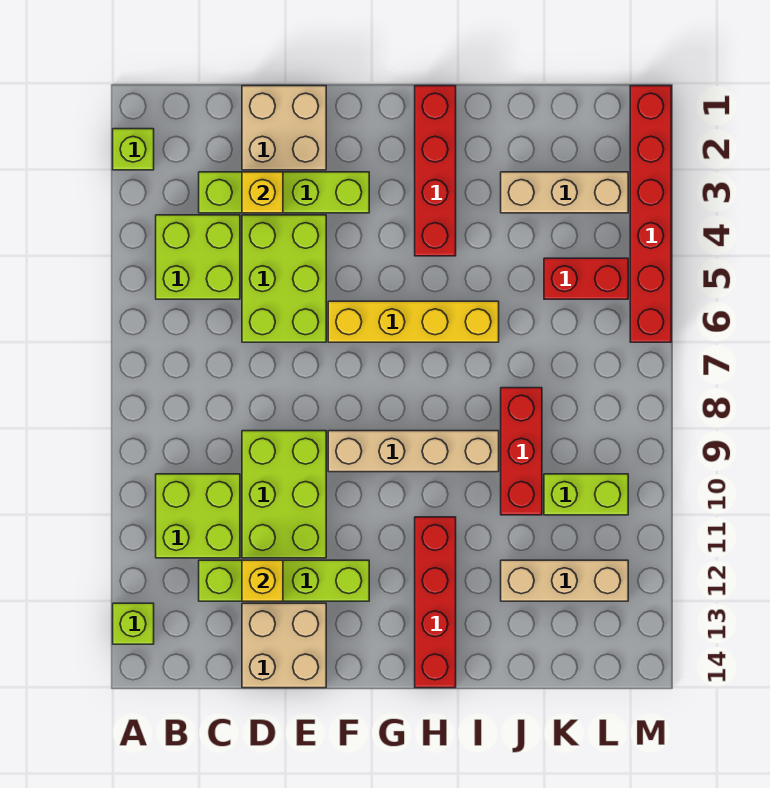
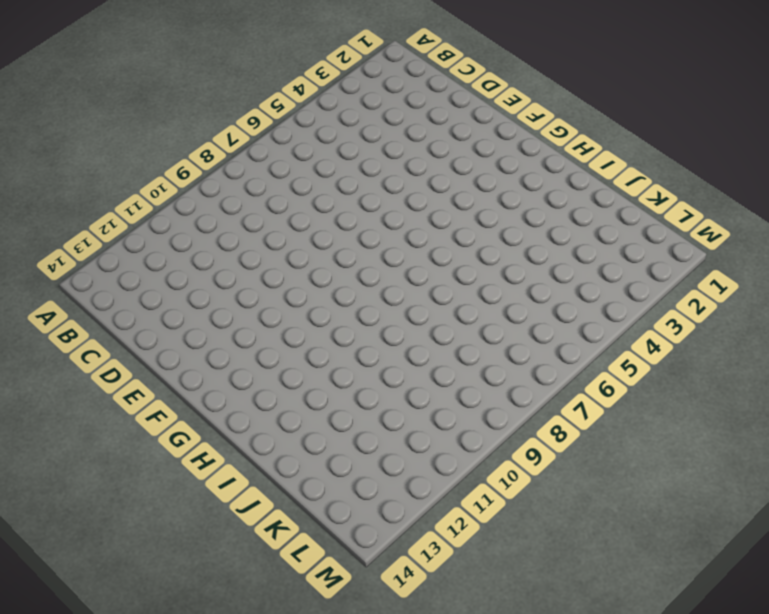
none -> lime brick A2 level 1
none -> lime brick A13 level 1
none -> lime brick B4:C5 level 1

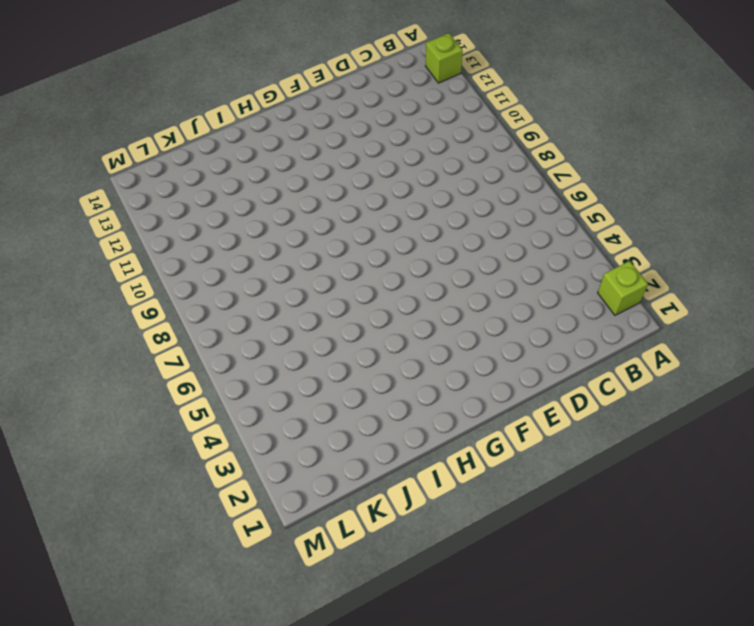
none -> lime brick B4:C5 level 1
none -> lime brick B10:C11 level 1
none -> lime brick C3:F3 level 1

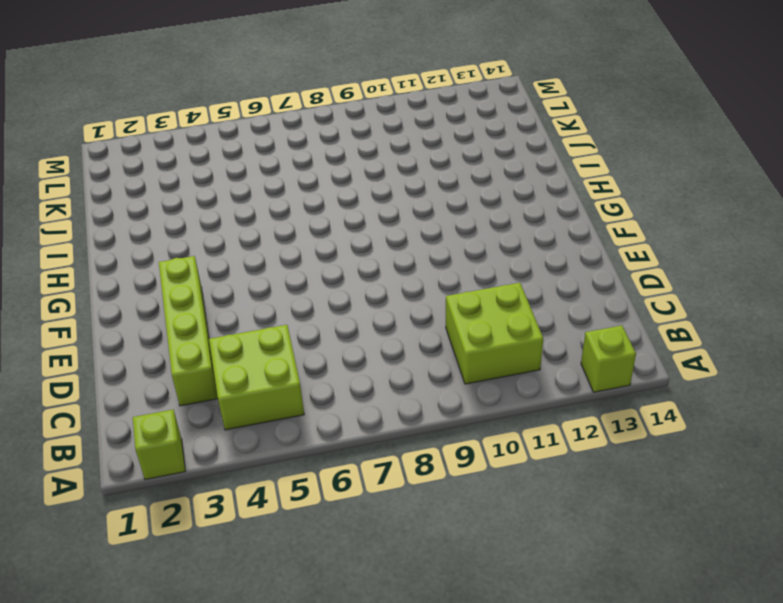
none -> lime brick C12:F12 level 1
none -> tan brick D1:E2 level 1
none -> lime brick D4:E6 level 1

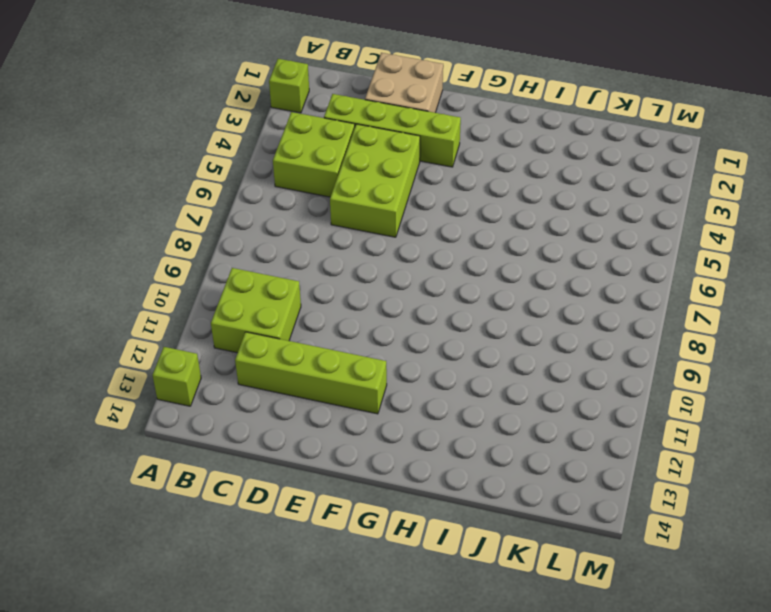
none -> lime brick D9:E11 level 1
none -> tan brick D13:E14 level 1
none -> yellow brick F6:I6 level 1

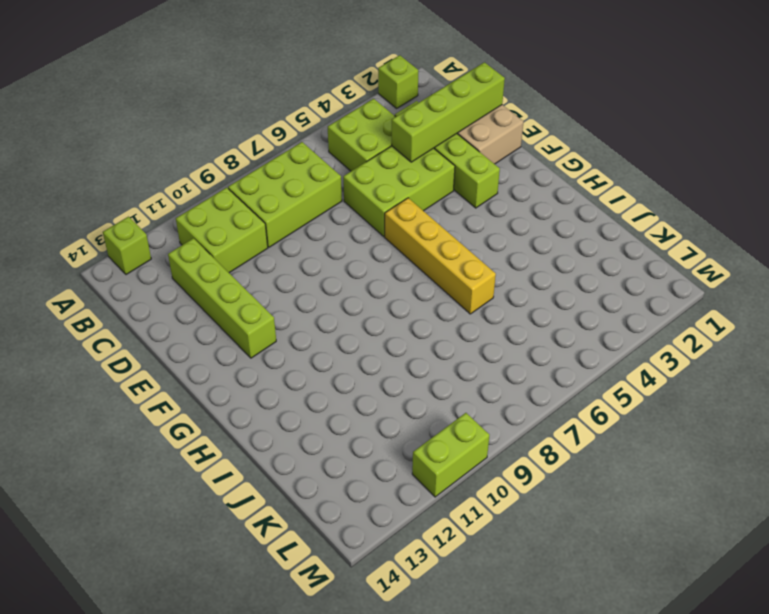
lime brick B7:C9 level 1 -> lime brick D9:E11 level 1
lime brick D1:D4 level 2 -> yellow brick D3 level 2
lime brick M10:M11 level 1 -> lime brick K10:L10 level 1
none -> tan brick D13:E14 level 1
none -> tan brick F9:I9 level 1
none -> red brick H1:H4 level 1

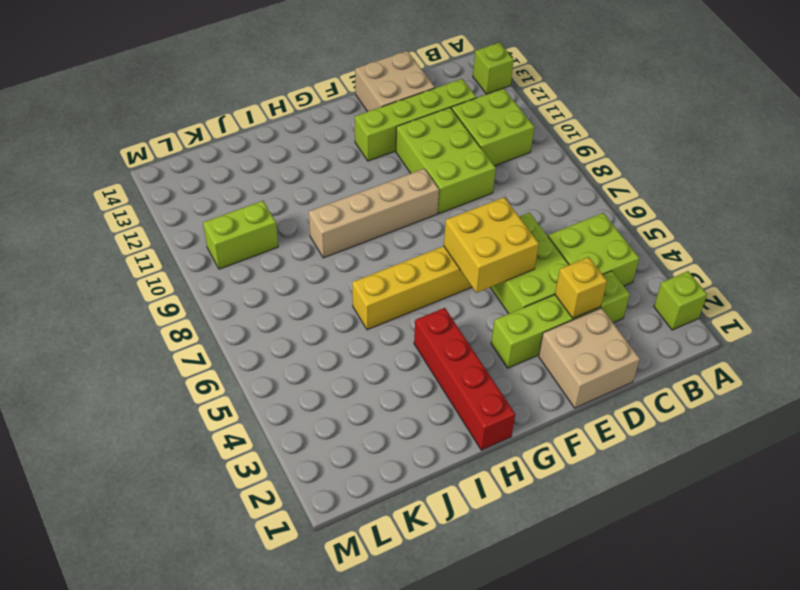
yellow brick E5:F6 level 2 -> none
none -> red brick H11:H14 level 1
none -> tan brick J3:L3 level 1
none -> red brick J8:J10 level 1

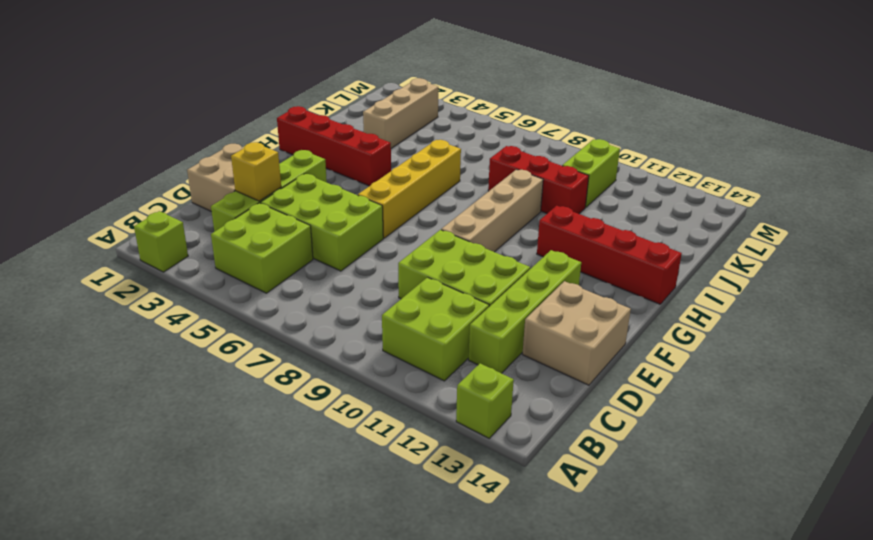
none -> tan brick J12:L12 level 1
none -> red brick K5:L5 level 1
none -> red brick M1:M6 level 1

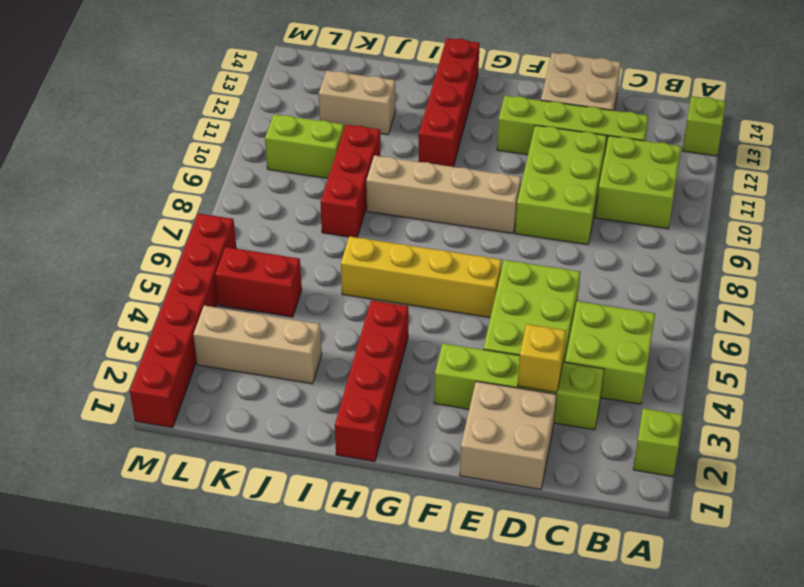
tan brick J12:K12 level 1 -> tan brick J12:L12 level 1
none -> yellow brick D12 level 2

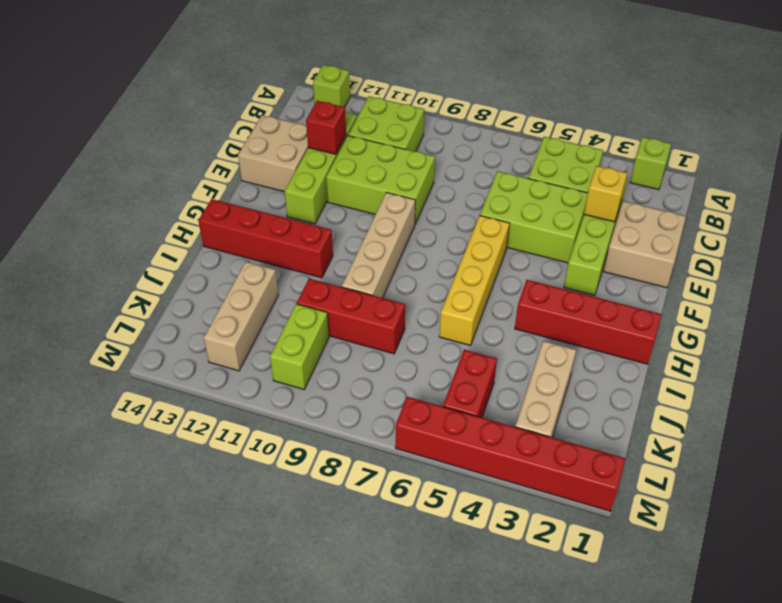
red brick D12 level 2 -> yellow brick D12 level 2

